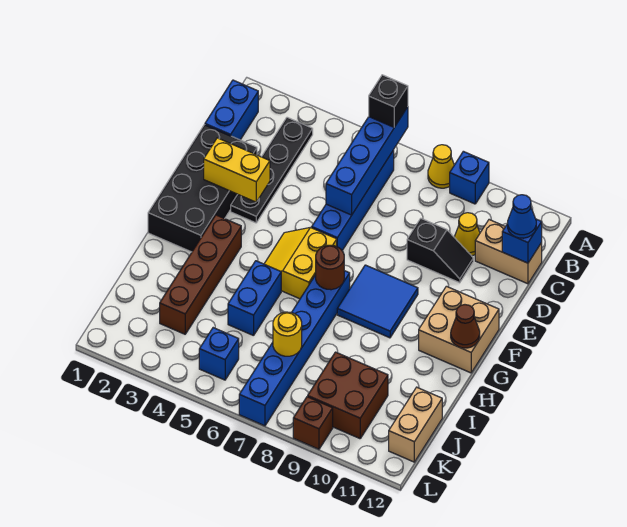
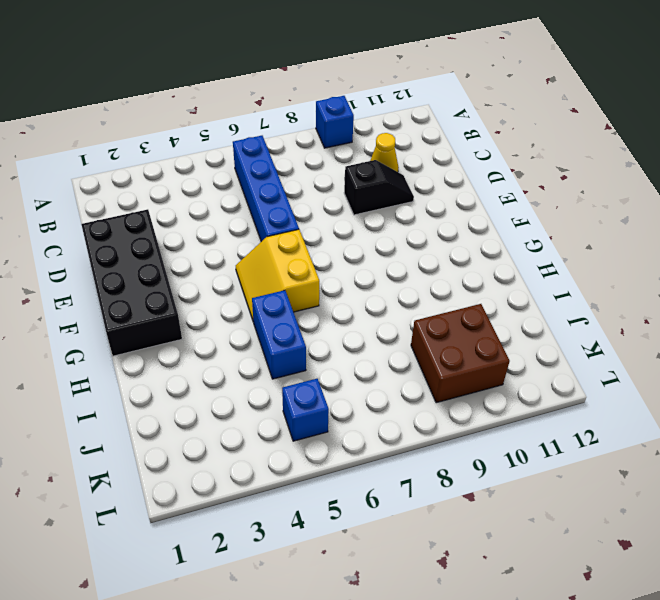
none -> yellow cone A8 level 1
none -> blue brick B1:C1 level 1
none -> black plate B3:E3 level 1

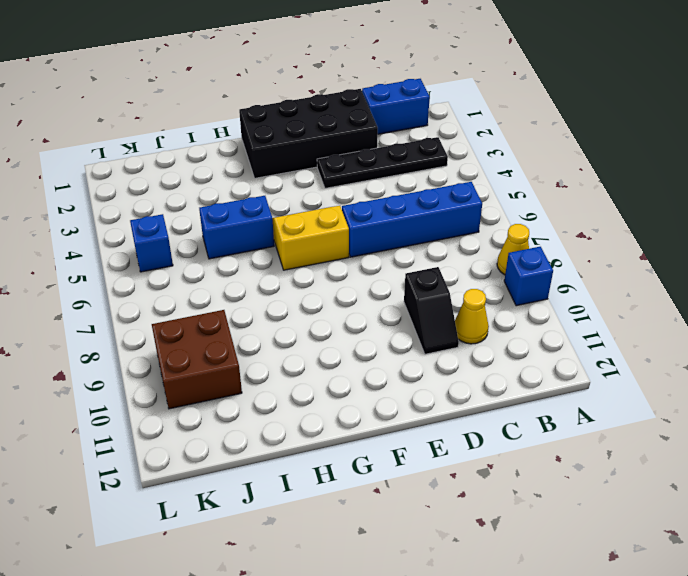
none -> tan brick C11:C12 level 1
none -> blue tile F8:G9 level 1
none -> tan brick F11:G12 level 1

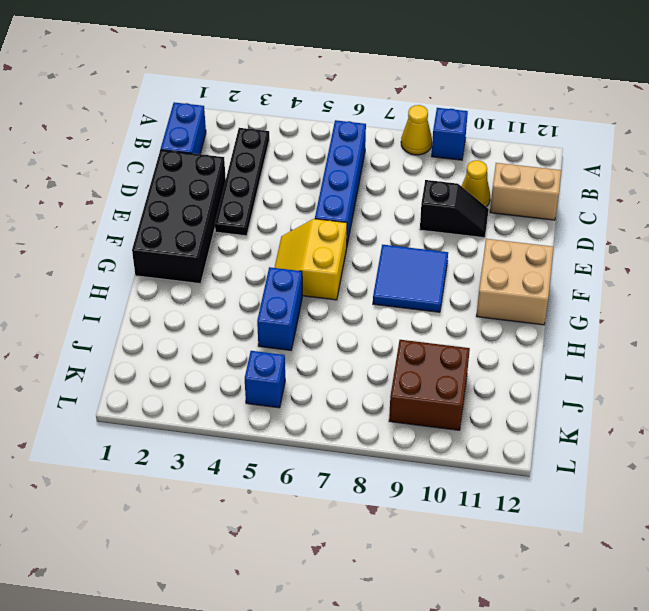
none -> brown brick G3:J3 level 1
none -> blue brick G7:L7 level 1
none -> tan brick J12:K12 level 1

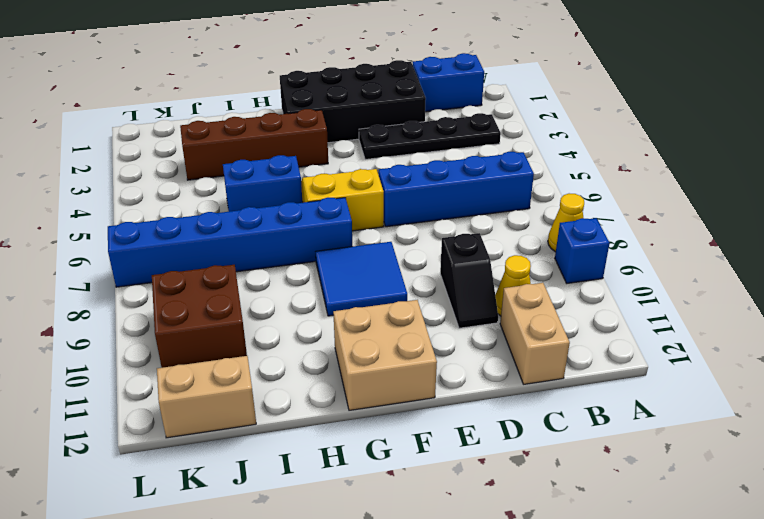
none -> blue brick K5 level 1
none -> brown brick L9 level 1
none -> blue brick A6:D6 level 2

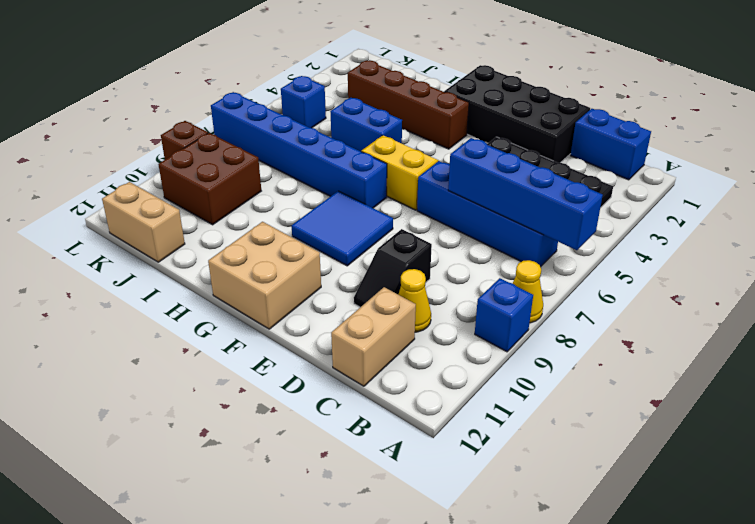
none -> blue brick C12 level 2
none -> yellow brick E2:E3 level 2
none -> brown round brick G7 level 2

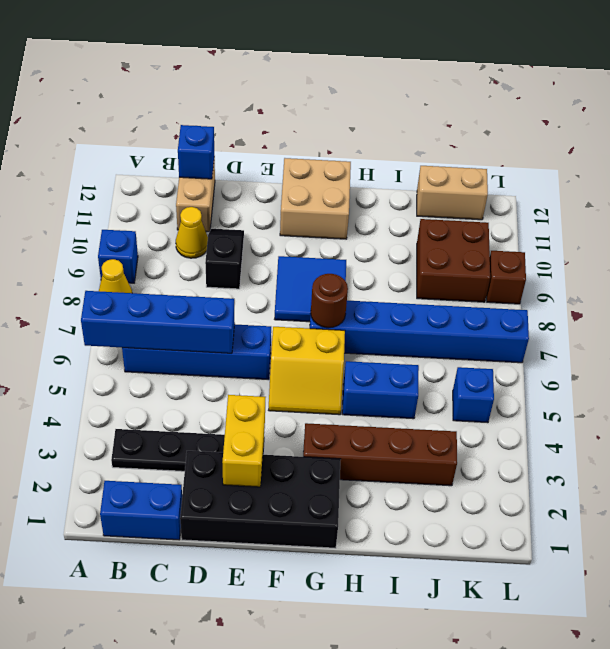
none -> brown cone G12 level 2
none -> yellow round brick J7 level 2
none -> black brick A6 level 3

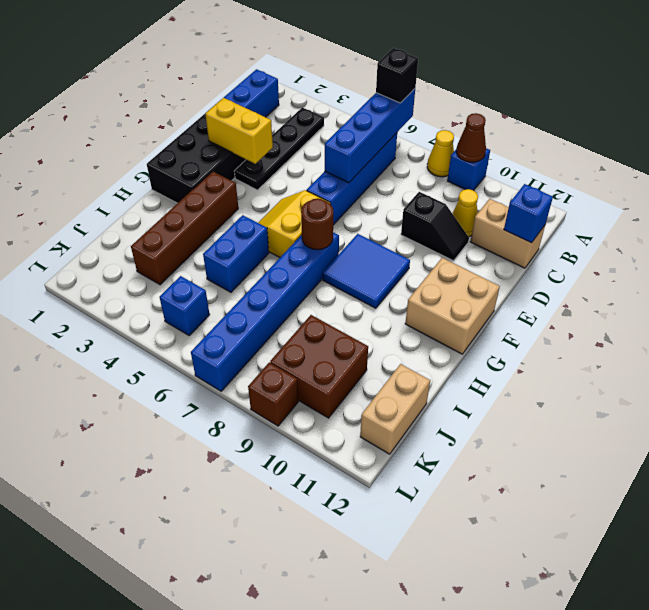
brown cone A9 level 2 -> brown cone G12 level 2
none -> yellow round brick J7 level 2
none -> blue cone C12 level 3

